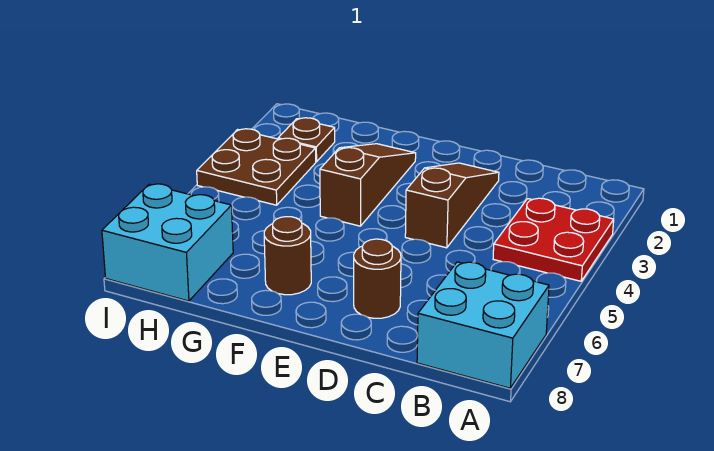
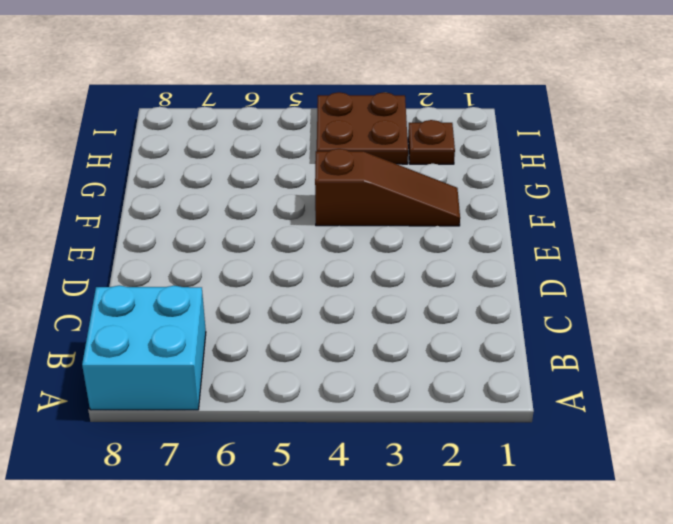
none -> red plate A3:B4 level 1
none -> brown slope D2:D4 level 1 top 4

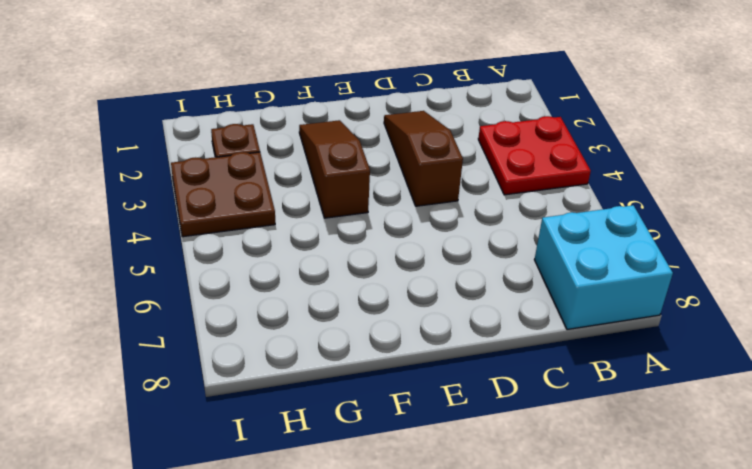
none -> brown round brick D7 level 1
none -> brown round brick F7 level 1

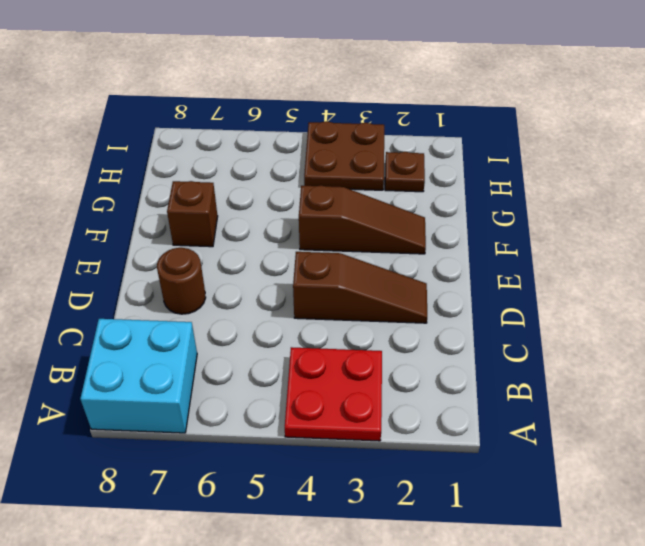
brown brick F7 level 1 -> brown round brick F7 level 1
none -> cyan brick H7:I8 level 1

